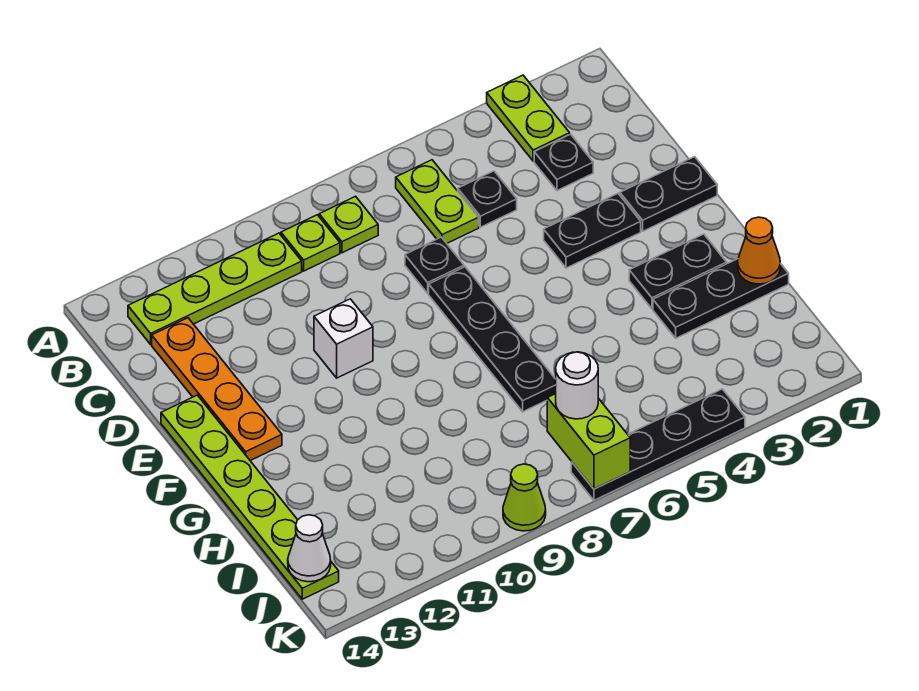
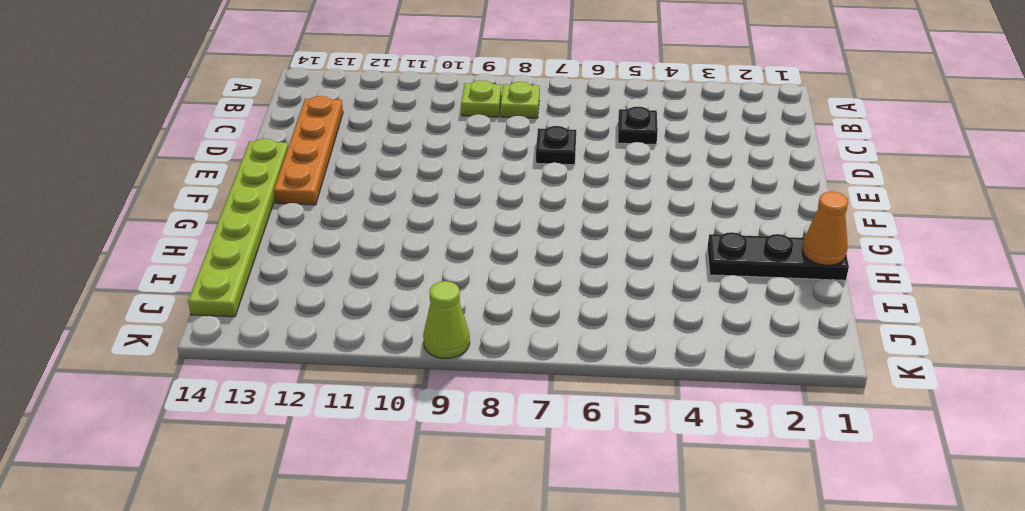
none -> lime plate A3:B3 level 1
none -> lime plate B6:C6 level 1
none -> lime plate B10:B13 level 1

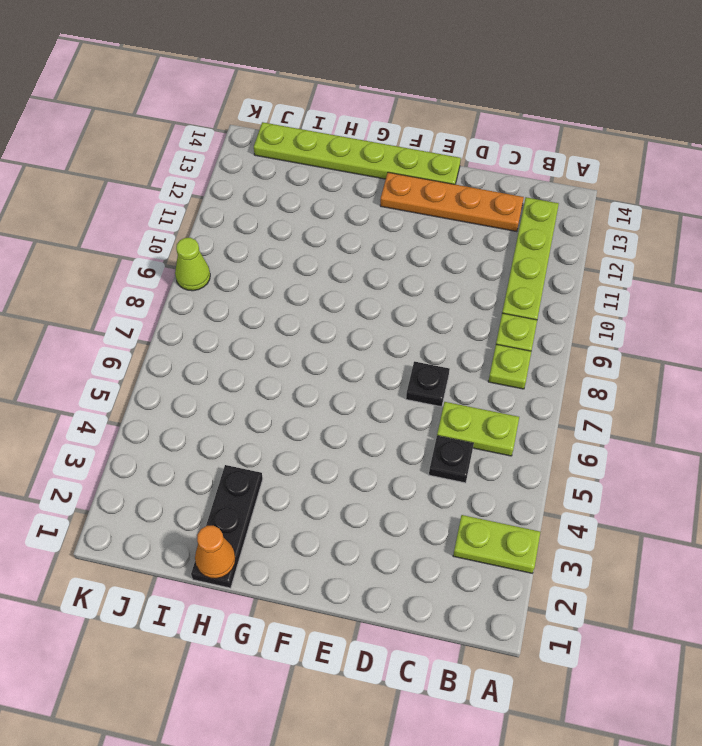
none -> black plate C3 level 1
none -> black plate E1:E2 level 1
none -> black plate E3:E4 level 1

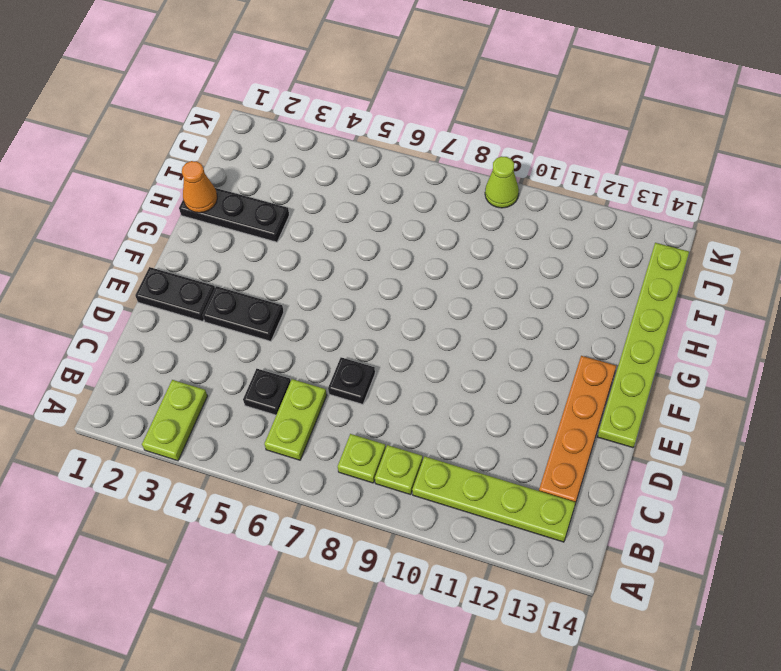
none -> black plate C3 level 1
none -> black plate E7:H7 level 1
none -> white brick E10 level 1

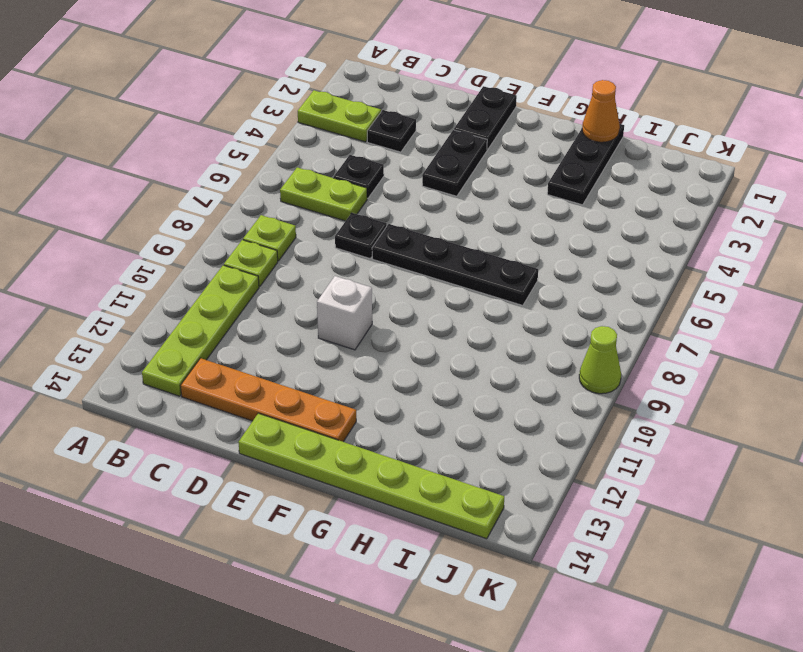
none -> black plate G2:G3 level 1
none -> black plate K4:K7 level 1
none -> lime brick J7:K7 level 2

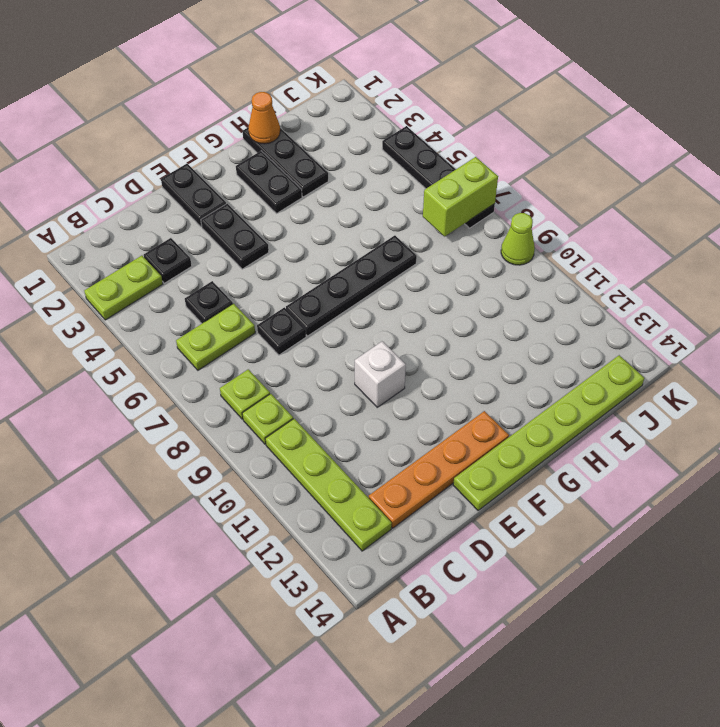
none -> white cone J14 level 2
none -> white round brick J7 level 3

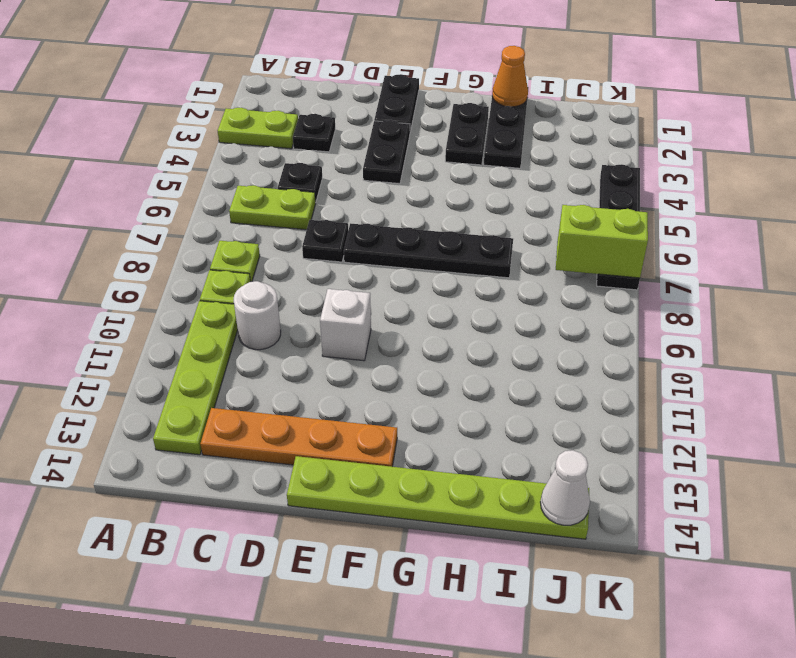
white round brick C10 level 1 -> white round brick J7 level 3
none -> lime cone K9 level 1

